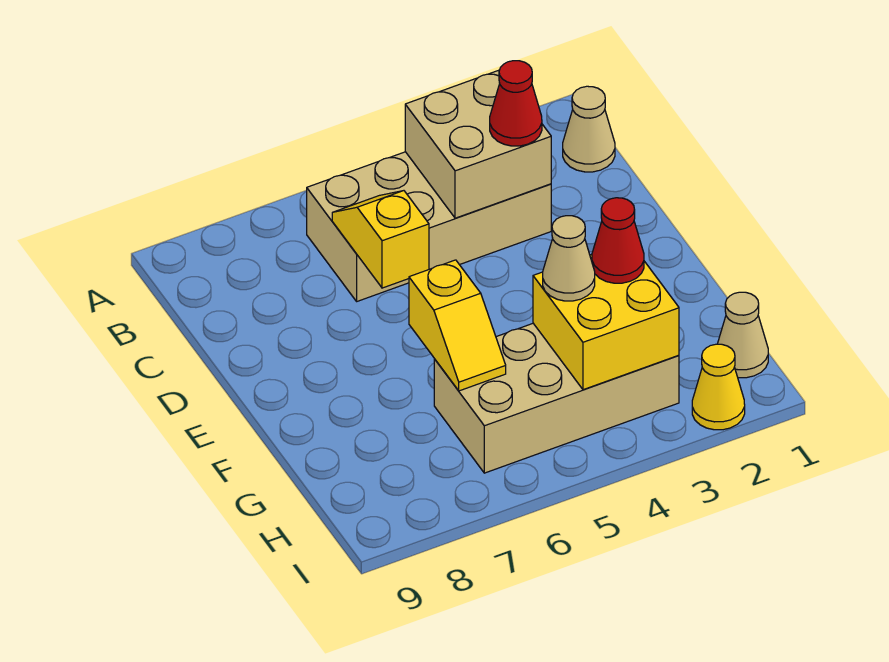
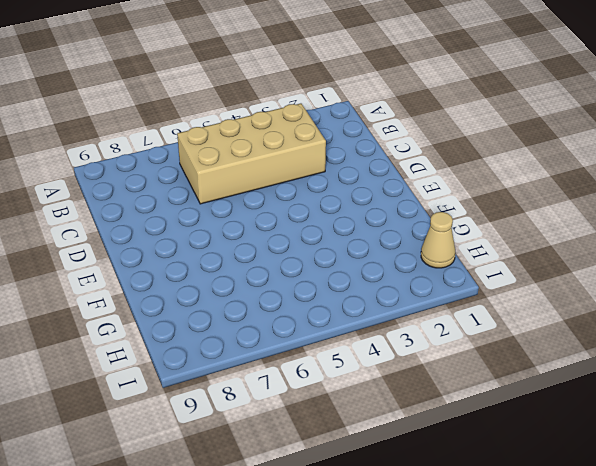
none -> tan cone B1 level 1
none -> tan brick G3:H6 level 1
none -> yellow cone I2 level 1

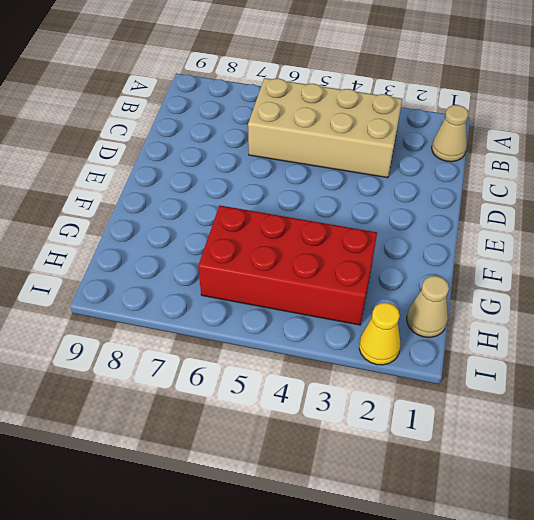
red brick G3:H6 level 1 -> tan brick G3:H6 level 1
none -> tan brick B3:C4 level 2
none -> yellow slope C6:D6 level 2 top D
none -> yellow slope F6:G6 level 2 top F

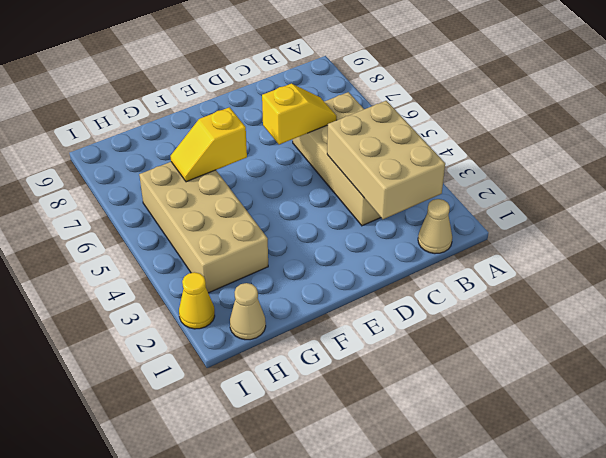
tan brick B2:C4 level 2 -> tan brick B3:C4 level 2
none -> yellow brick G3:H4 level 2
none -> red cone C3 level 3
none -> red cone G3 level 3

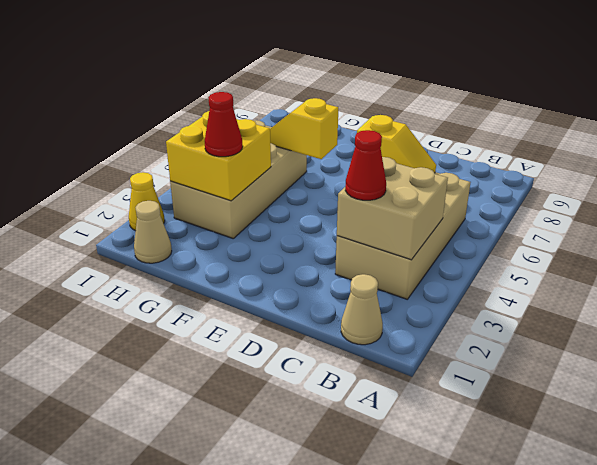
none -> tan cone G4 level 3

